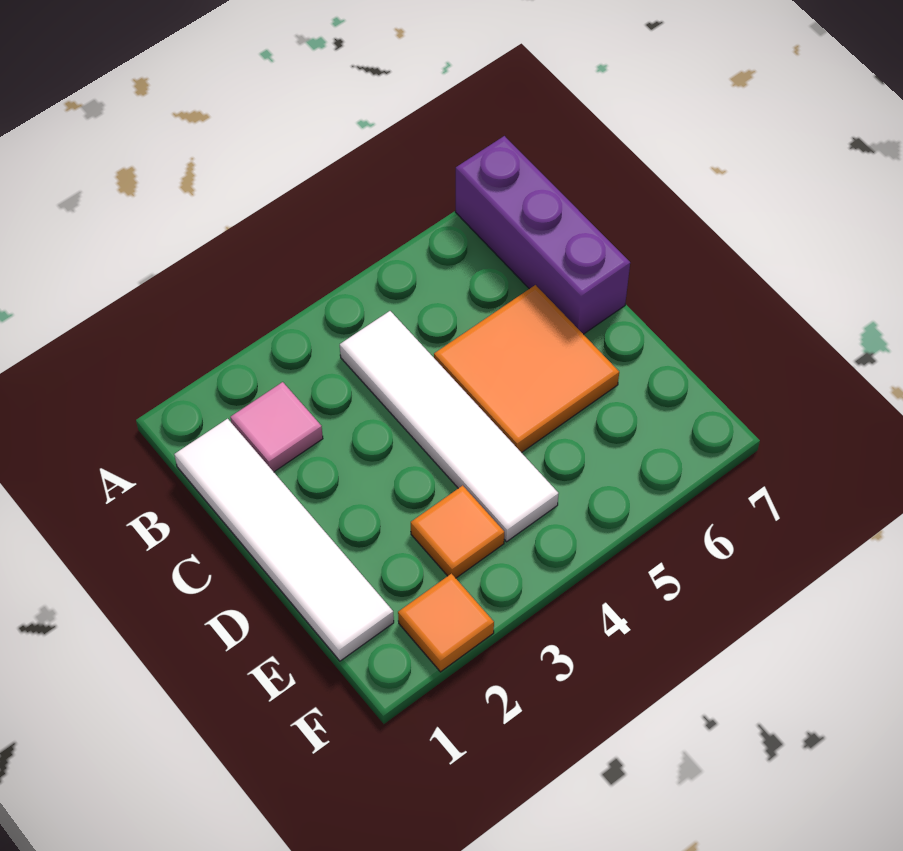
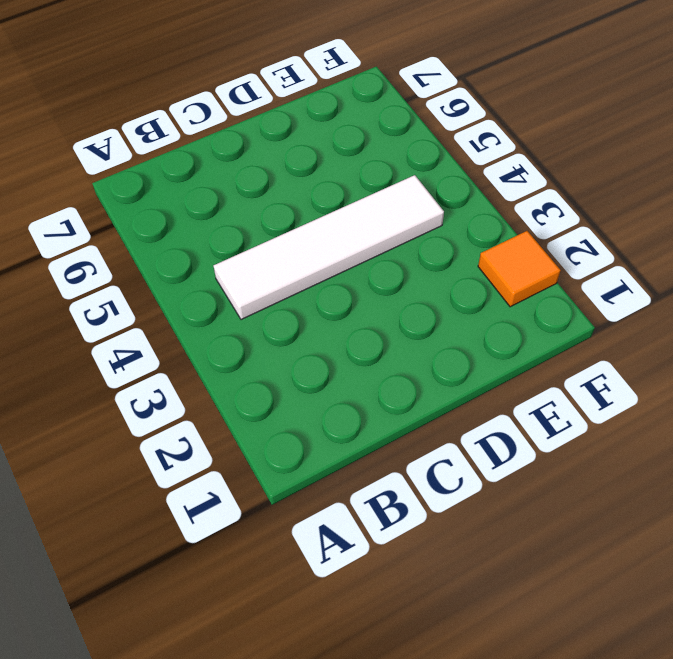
none -> purple brick A7:C7 level 1
none -> white tile B1:E1 level 1

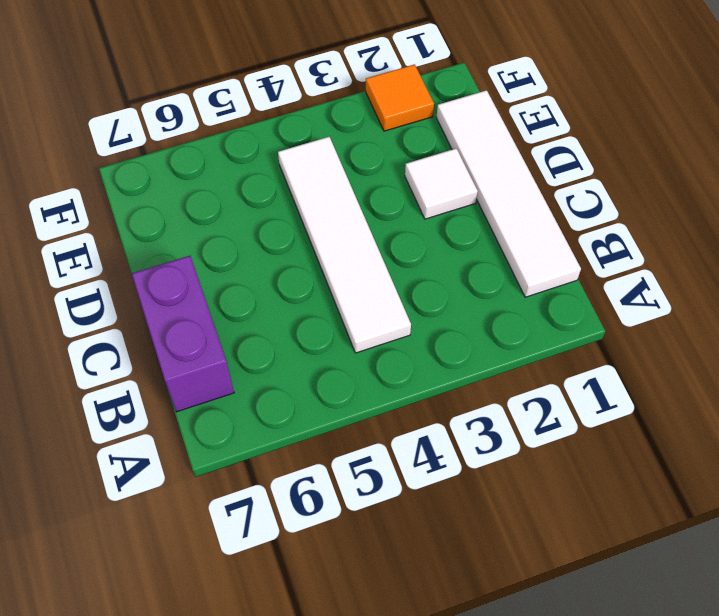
purple brick B7:C7 level 1 -> purple brick A7:C7 level 1
white tile D2 level 1 -> none
none -> pink tile B2 level 1
none -> orange tile C5:D6 level 1

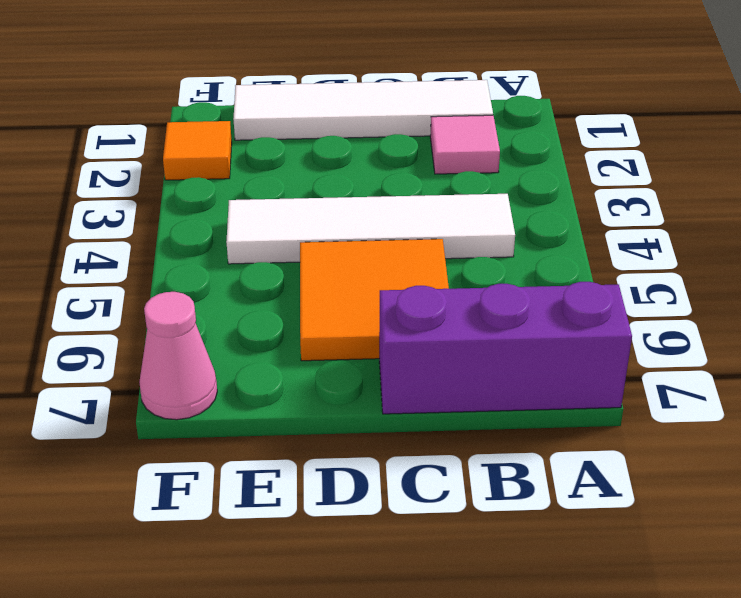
pink cone F7 level 1 -> none
none -> orange tile E3 level 1

